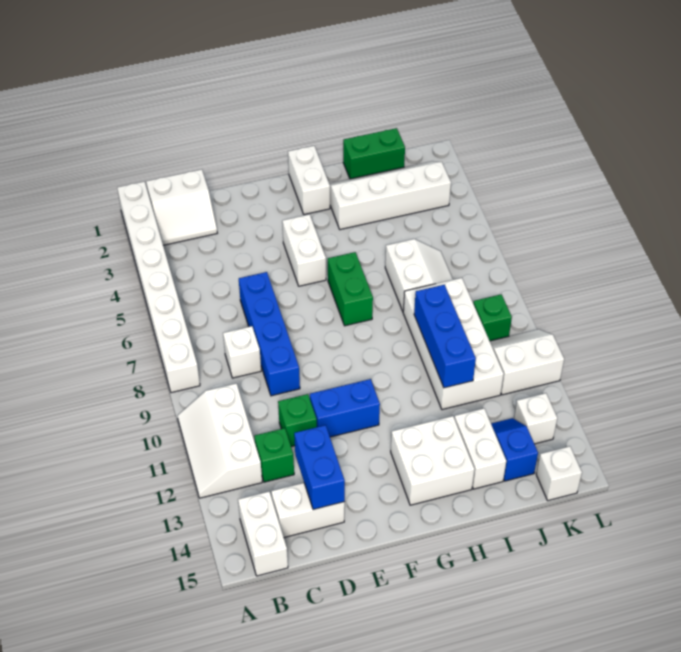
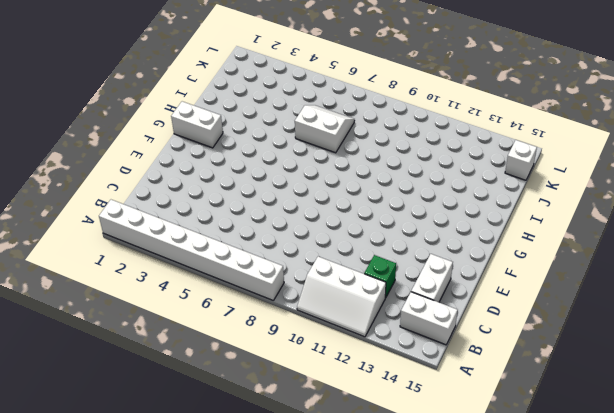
none -> white slope B1:C2 level 1 top 1
none -> white brick C8 level 1
none -> blue brick D6:D9 level 1

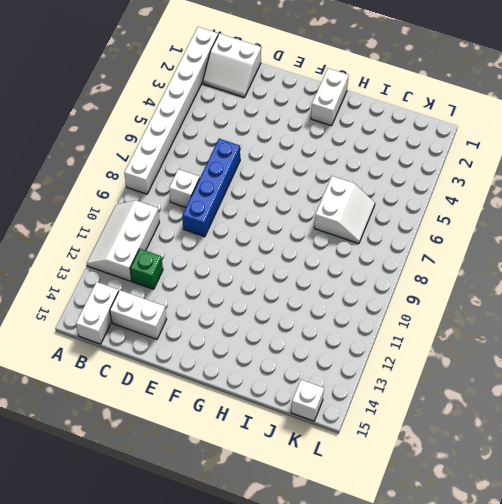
none -> green brick D11 level 1
none -> blue brick E11:F11 level 1
none -> white brick F4:F5 level 1

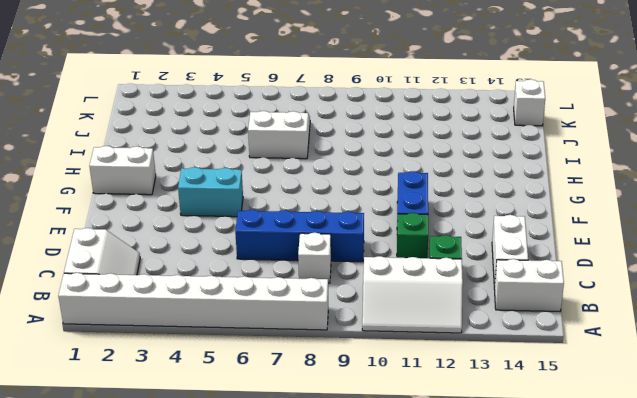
cyan brick F4:F5 level 1 -> white brick F4:F5 level 1
none -> green brick G6:G7 level 1
none -> white brick G13:H14 level 1
none -> white slope H2:K3 level 1 top 3

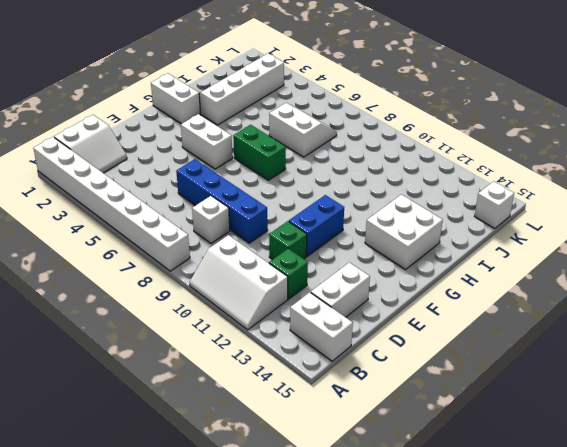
none -> green brick I1:J1 level 1
none -> white brick I8:J11 level 1
none -> white brick I13:I14 level 1

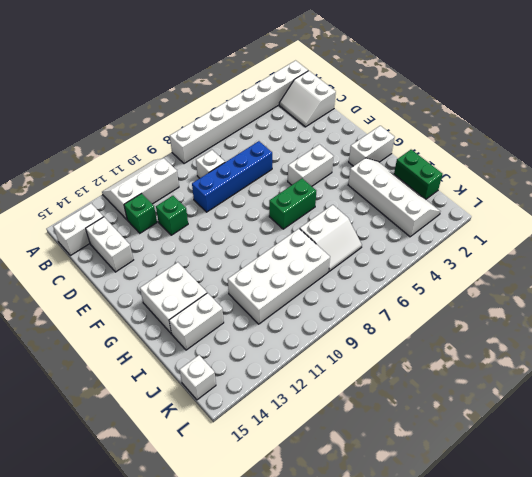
none -> blue brick E11:F11 level 1
none -> blue slope J13:J14 level 1 top 14
none -> green brick K9 level 1

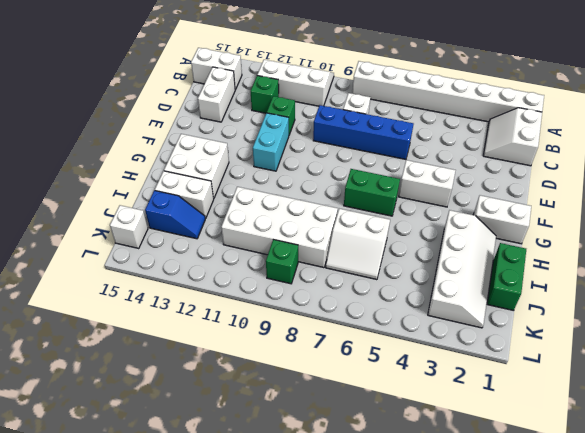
cyan brick E11:F11 level 1 -> blue brick E11:F11 level 1
none -> white slope K10:L11 level 1 top 11
none -> white brick K13 level 1
none -> blue brick D13:D14 level 2

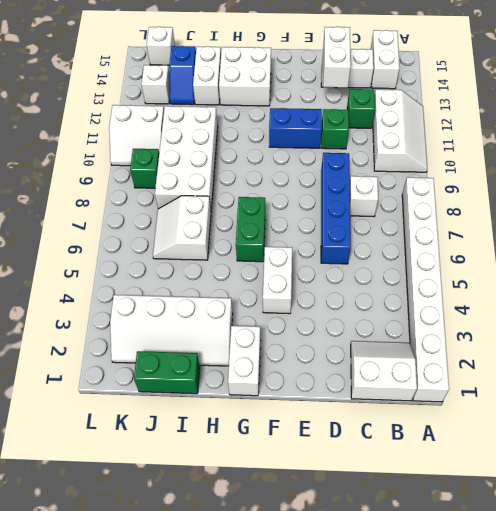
white brick D13:D14 level 2 -> blue brick D13:D14 level 2
none -> blue brick I9:I11 level 2

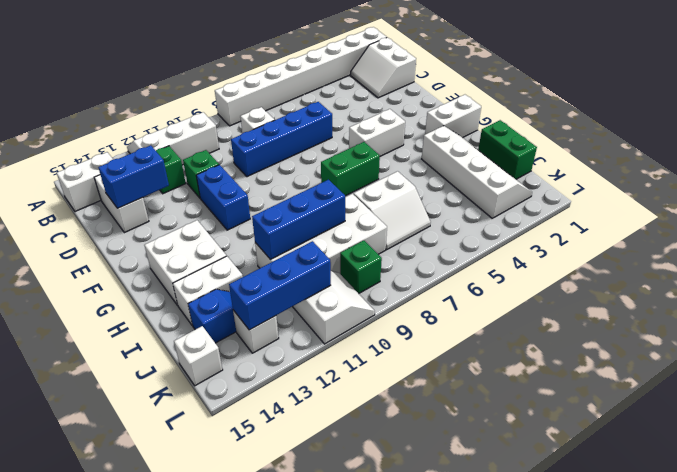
blue brick K11:K13 level 2 -> none

